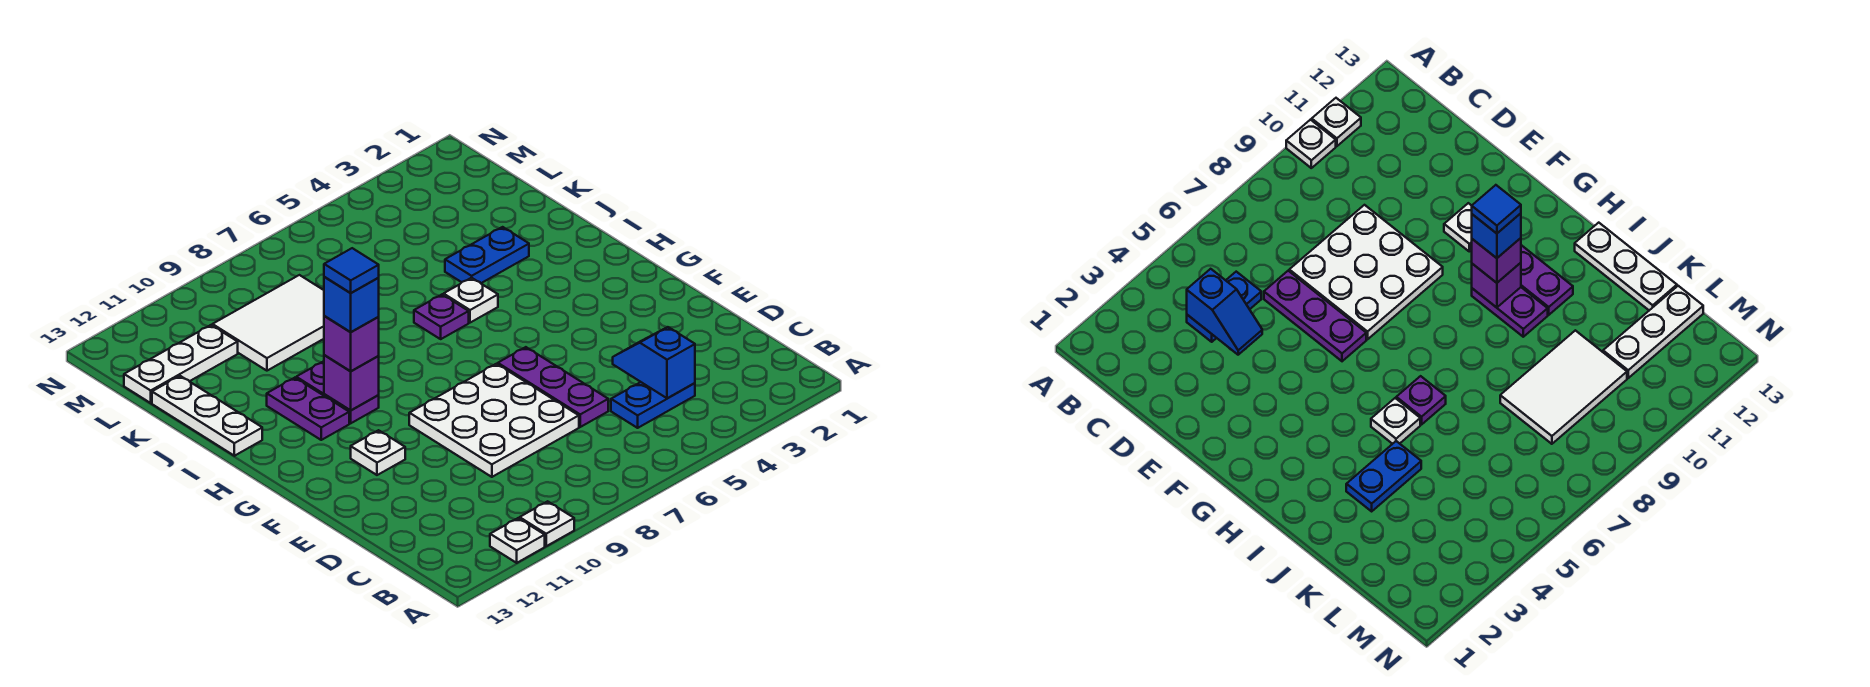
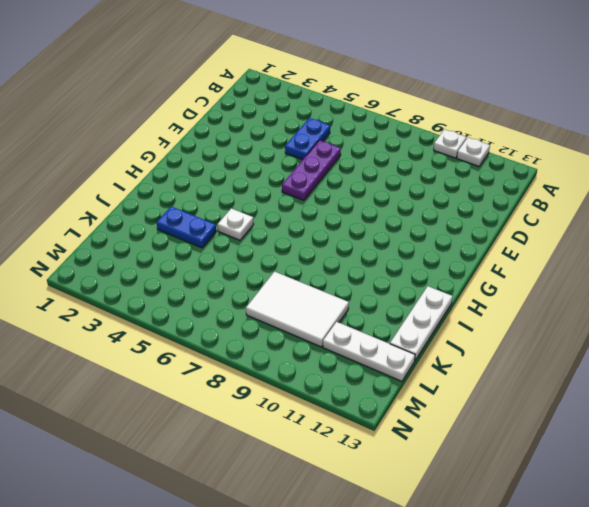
blue plate C5:D5 level 1 -> blue plate C4:C5 level 1
none -> white plate D7:F9 level 1
none -> white plate F11 level 1
none -> purple plate H10:I10 level 1

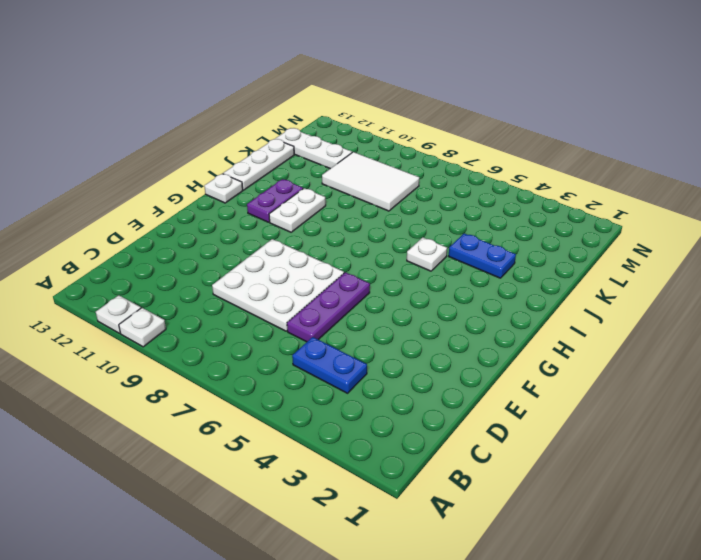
white plate H10:I10 level 1 -> purple plate H10:I10 level 1
white plate H13 level 1 -> white plate F11 level 1
none -> purple plate I6 level 1
none -> blue slope C4:D4 level 2 top C
none -> purple brick H10 level 2

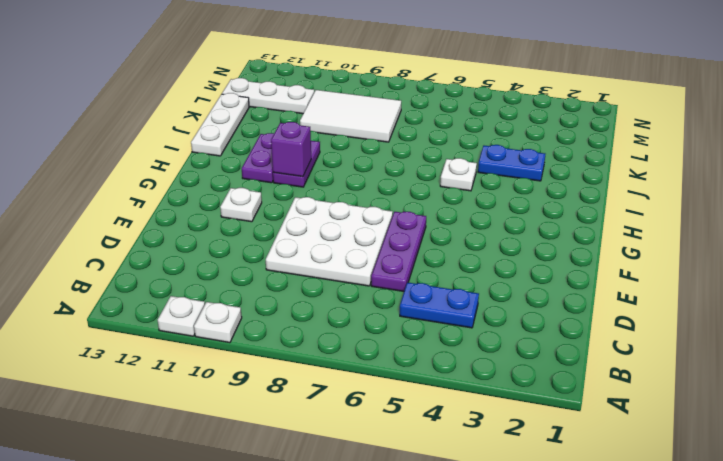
none -> purple plate I6 level 1
none -> blue slope C4:D4 level 2 top C
none -> purple brick H10 level 3

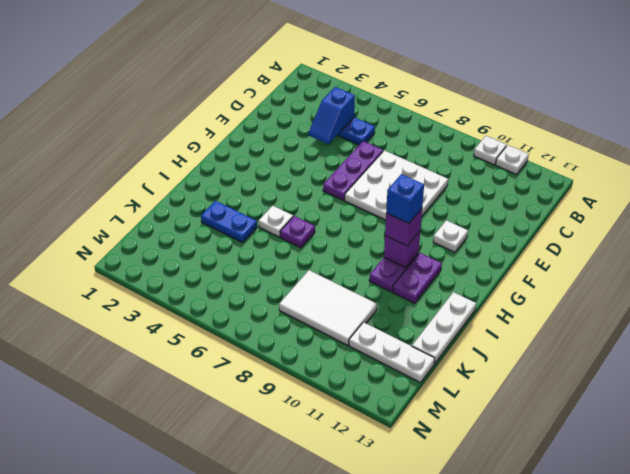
none -> blue tile H10 level 5

